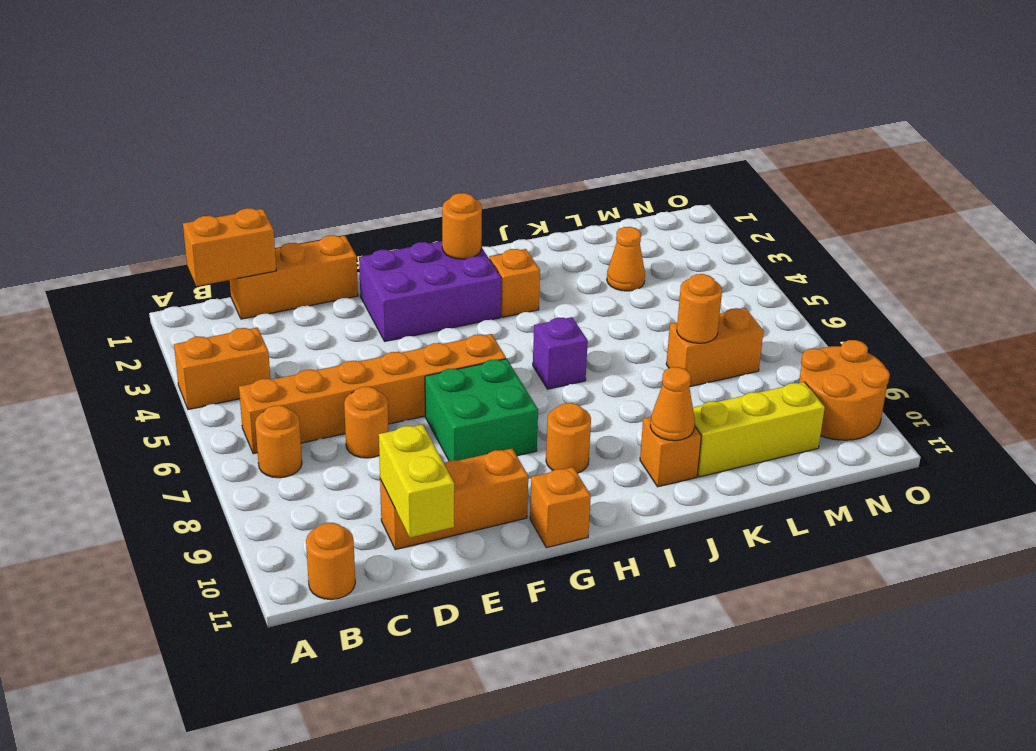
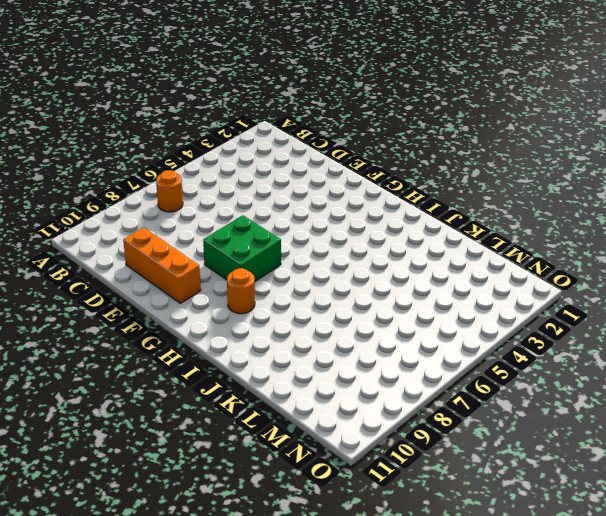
none -> orange brick A4:B4 level 1
none -> orange brick B6:G6 level 1
none -> orange round brick B11 level 1

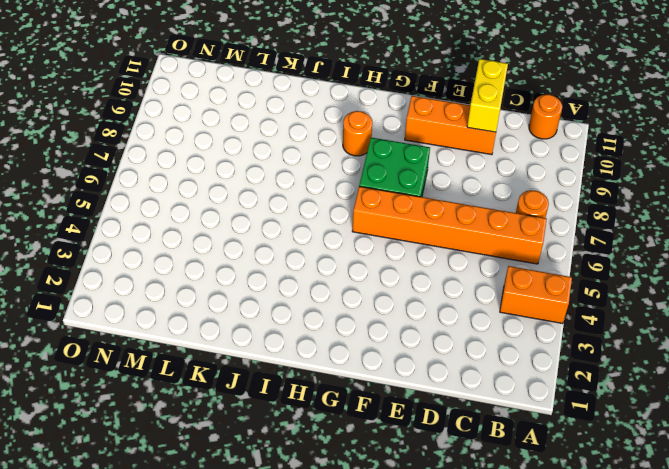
none -> orange brick C1:E1 level 1
none -> orange round brick D7 level 1
none -> purple brick F2:H3 level 1

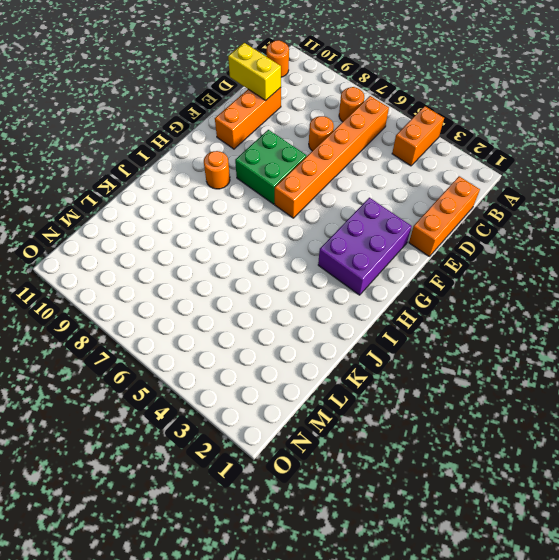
none -> orange brick G11 level 1
none -> orange brick I3 level 1
none -> purple brick I6 level 1

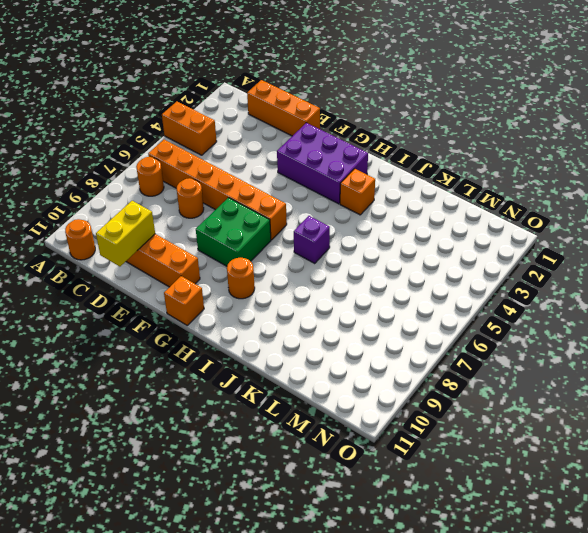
none -> orange brick J10 level 1
none -> yellow brick K10:M10 level 1
none -> orange cone L3 level 1

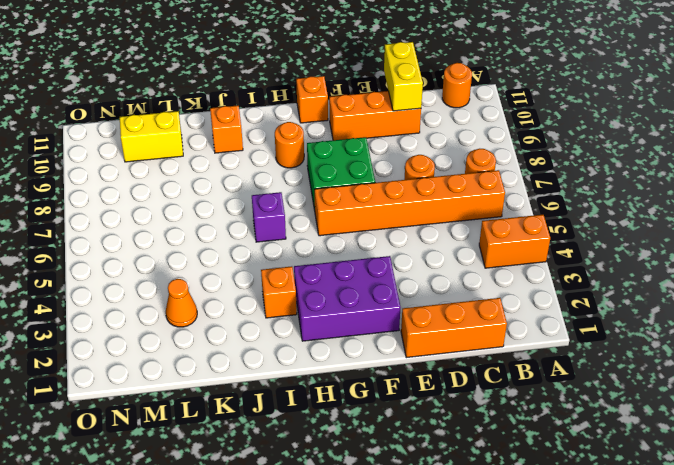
yellow brick L10:M10 level 1 -> yellow brick K10:M10 level 1
none -> orange brick L7:M7 level 1
none -> orange round brick N9:O10 level 1
none -> orange brick B1:C1 level 2

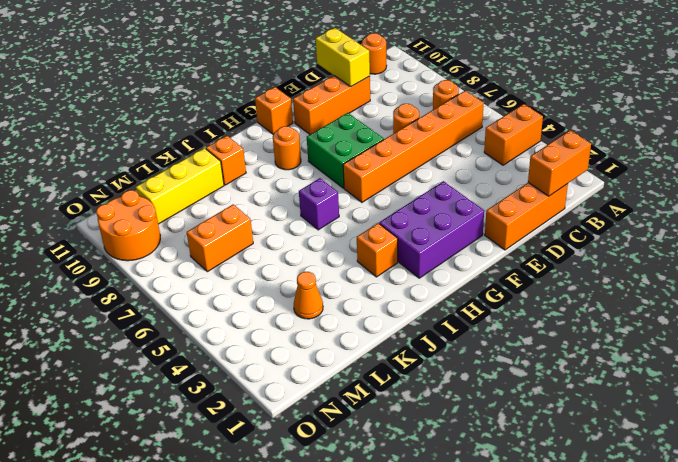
none -> orange round brick H2 level 2
none -> orange cone J10 level 2
none -> orange round brick L7 level 2

